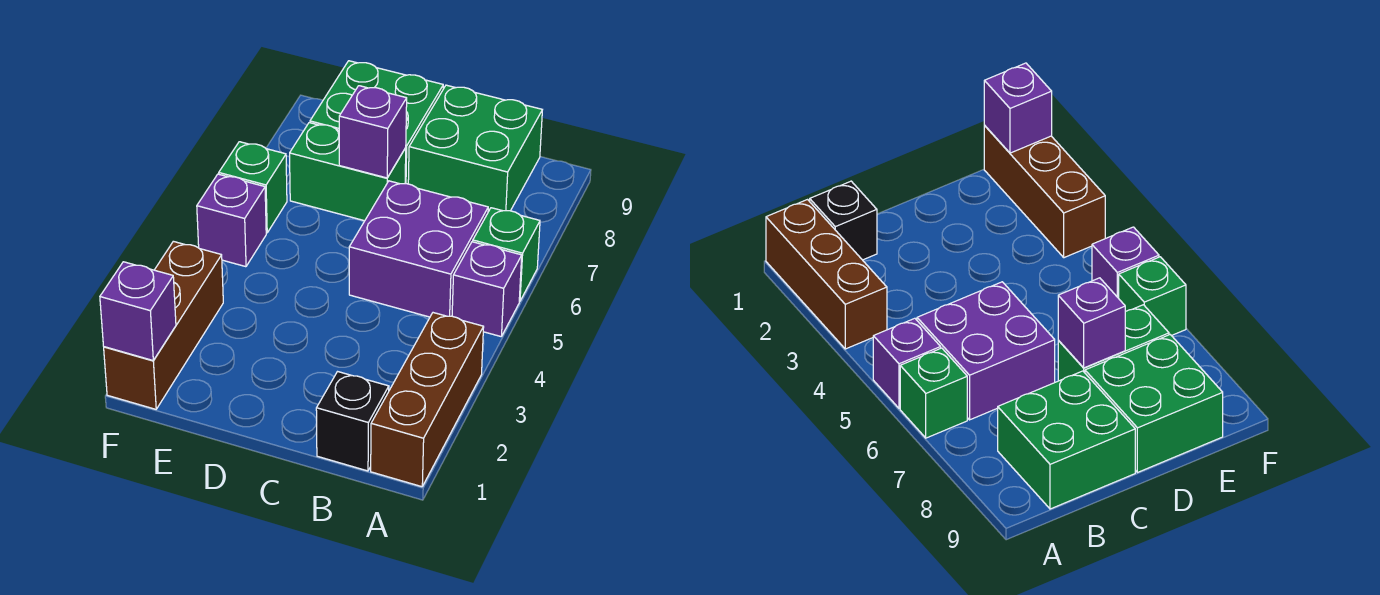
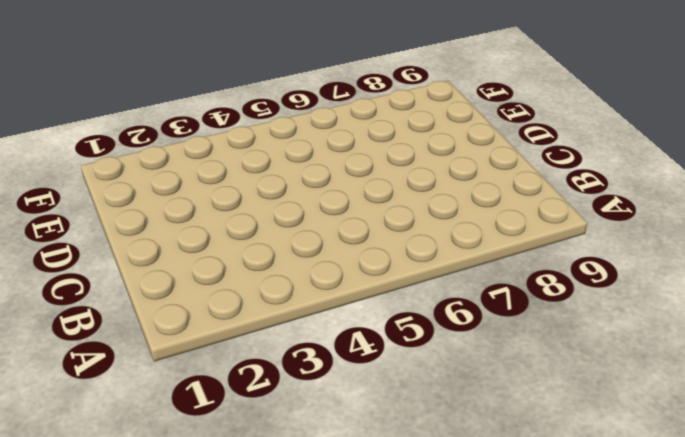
none -> brown brick A1:A3 level 1
none -> purple brick A5 level 1
none -> green brick A6 level 1

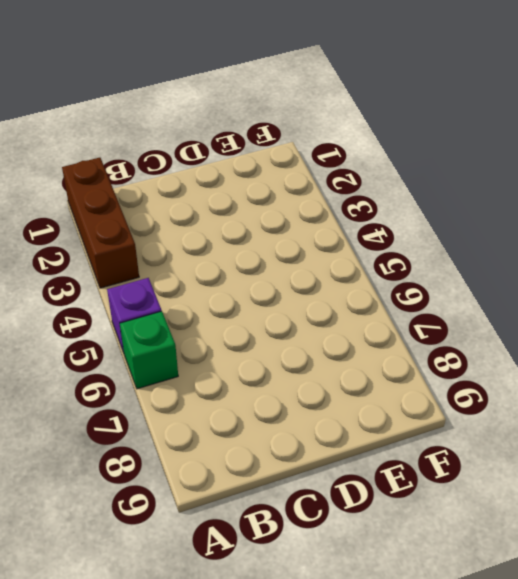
none -> black brick B1 level 1
none -> purple brick B5:C6 level 1
none -> green brick B8:C9 level 1

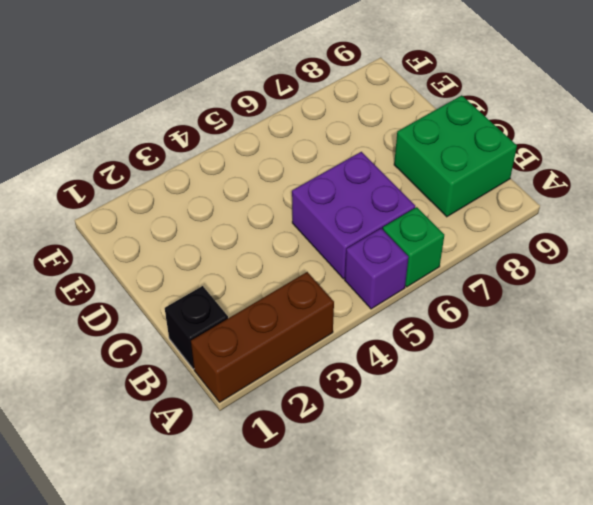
none -> green brick D7:E7 level 1
none -> green brick D8:E9 level 1
none -> brown brick F1:F3 level 1

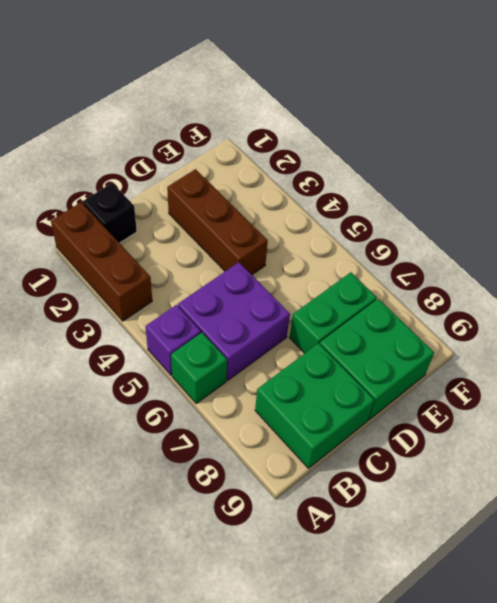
brown brick D2:D4 level 1 -> brown brick F1:F3 level 1
none -> purple brick F5 level 1
none -> green brick F6 level 1
none -> purple brick D7 level 2

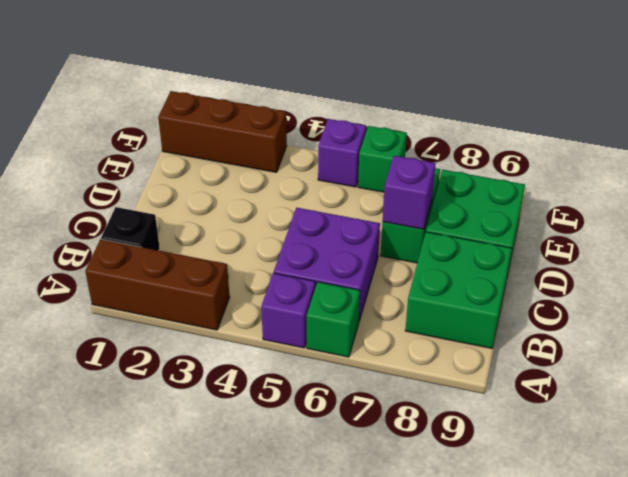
none -> purple brick F1 level 2

